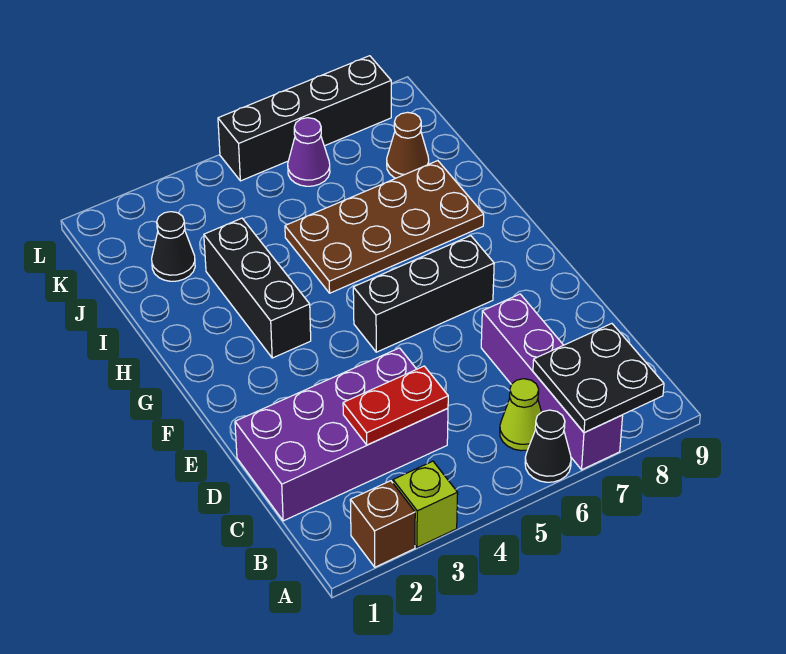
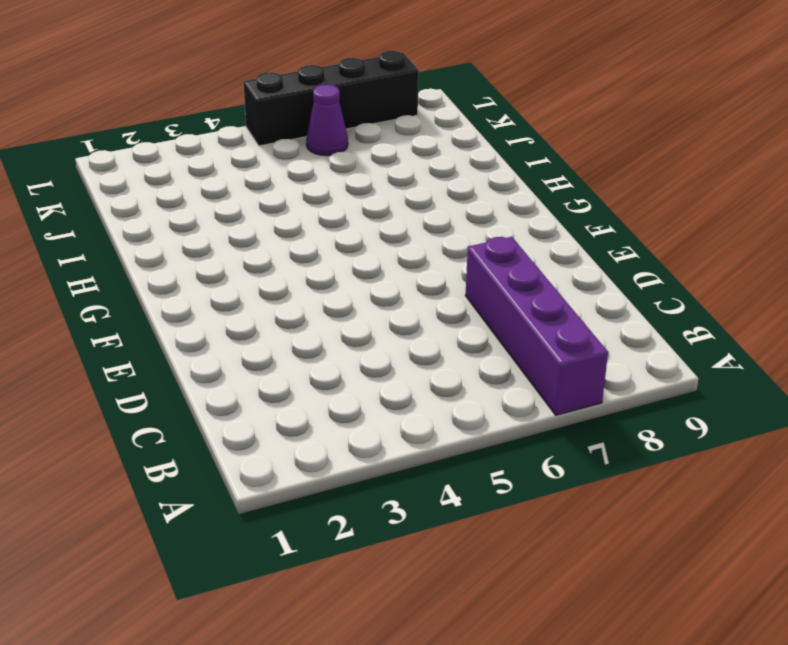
none -> brown brick A2 level 1
none -> lime brick A3 level 1
none -> black cone A6 level 1

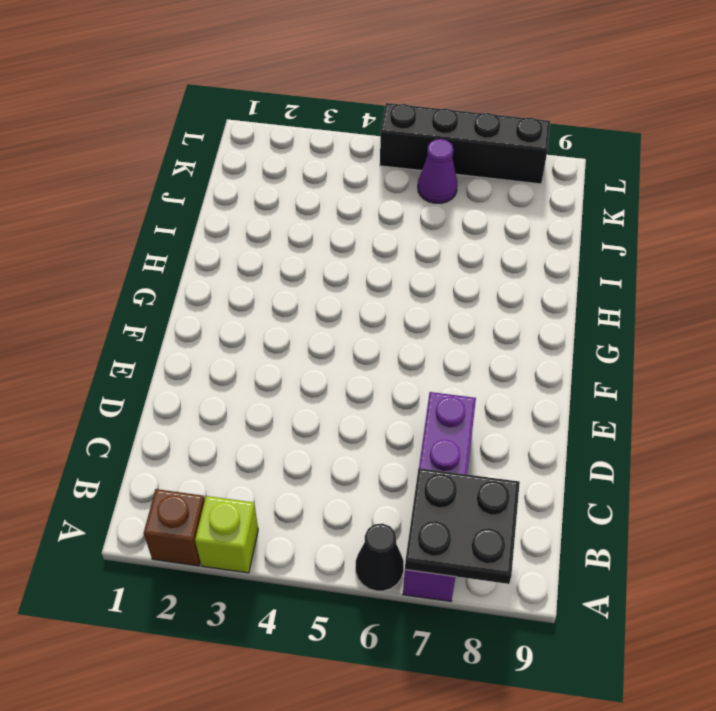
none -> lime cone B6 level 1
none -> purple brick C1:D4 level 1
none -> black brick F5:F7 level 1

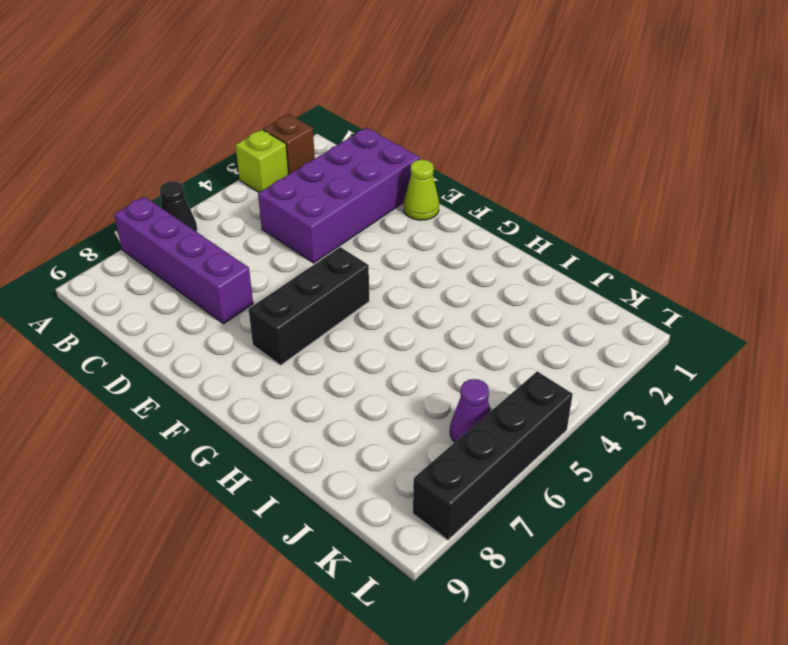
lime cone E1 level 1 -> lime cone B6 level 1
none -> black brick G3:I3 level 1
none -> brown plate H5:I8 level 1
none -> black cone J2 level 1

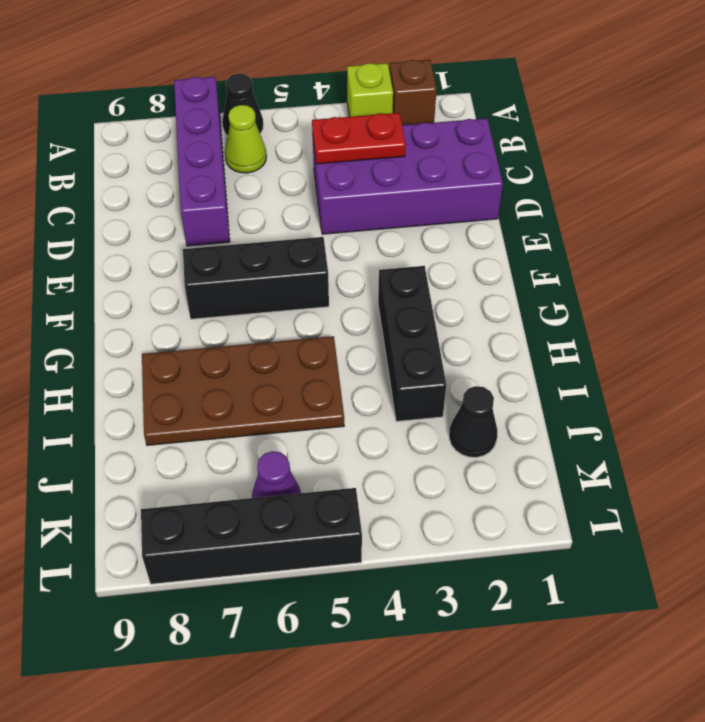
none -> brown cone J8 level 1
none -> black plate A7:B8 level 2

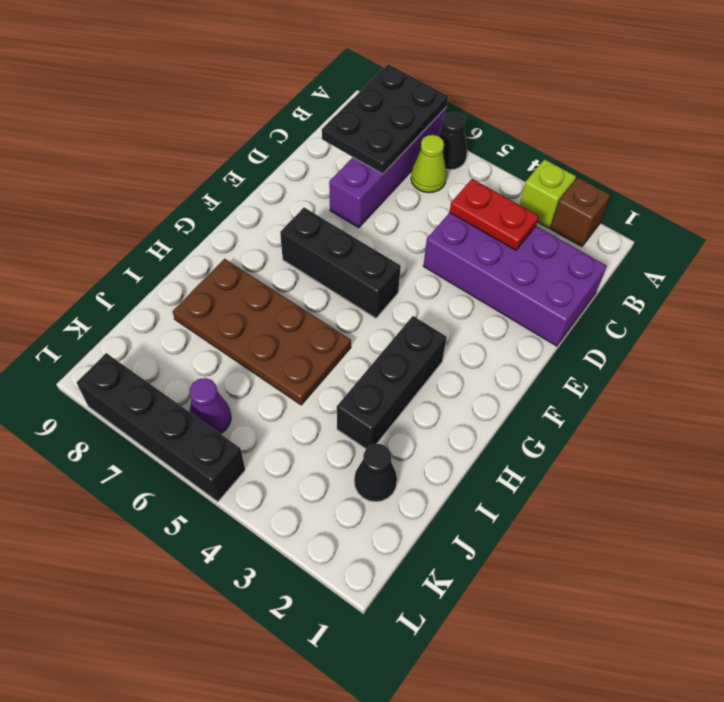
black plate A7:C8 level 2 -> black plate A7:B8 level 2
none -> brown cone J8 level 1

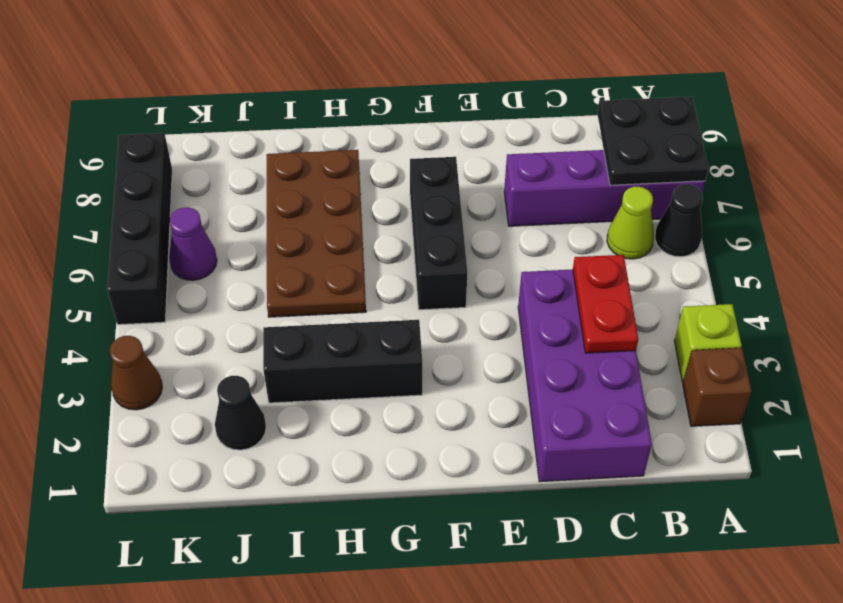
brown cone L3 level 1 -> brown cone J8 level 1

